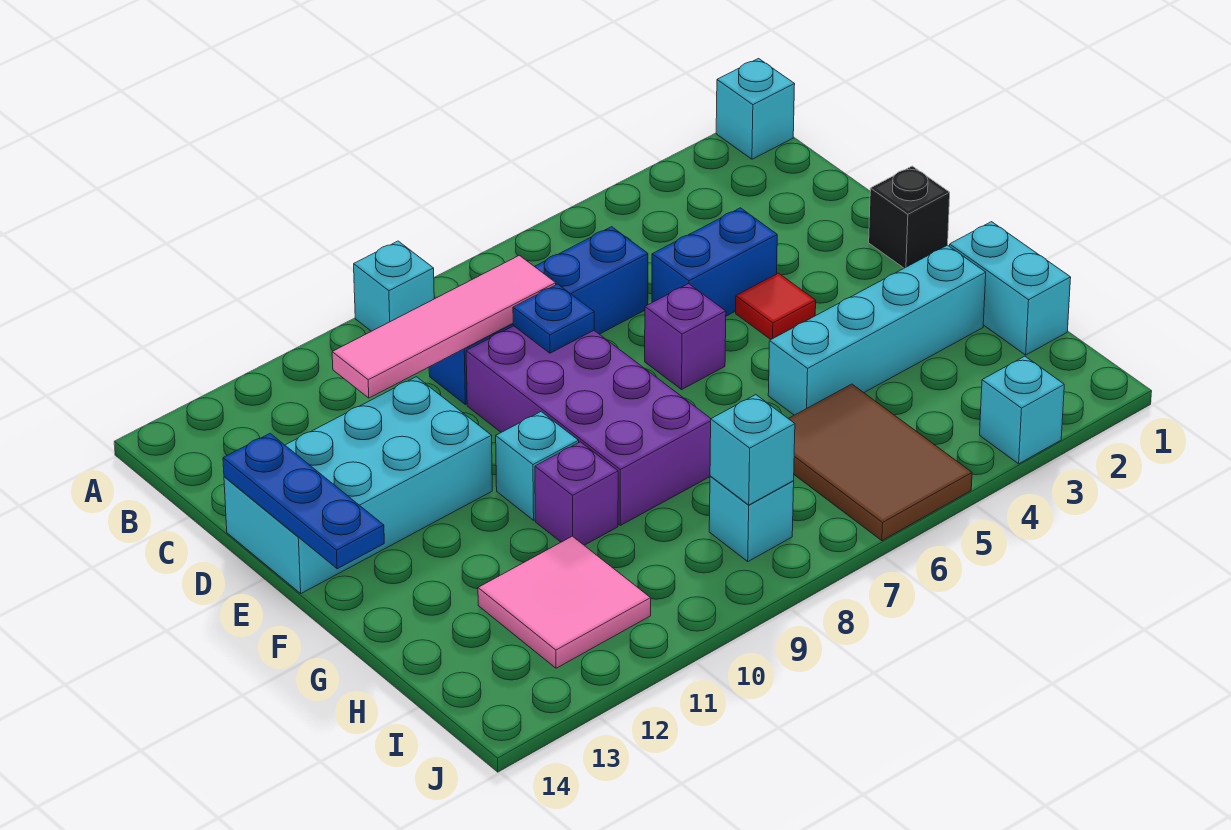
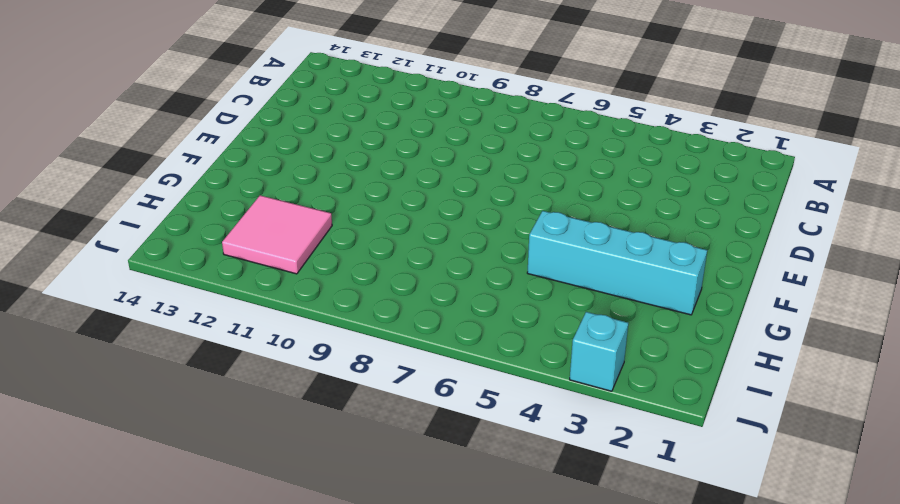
none -> cyan brick A1 level 1
none -> cyan brick A9 level 1
none -> blue brick C6:C9 level 1

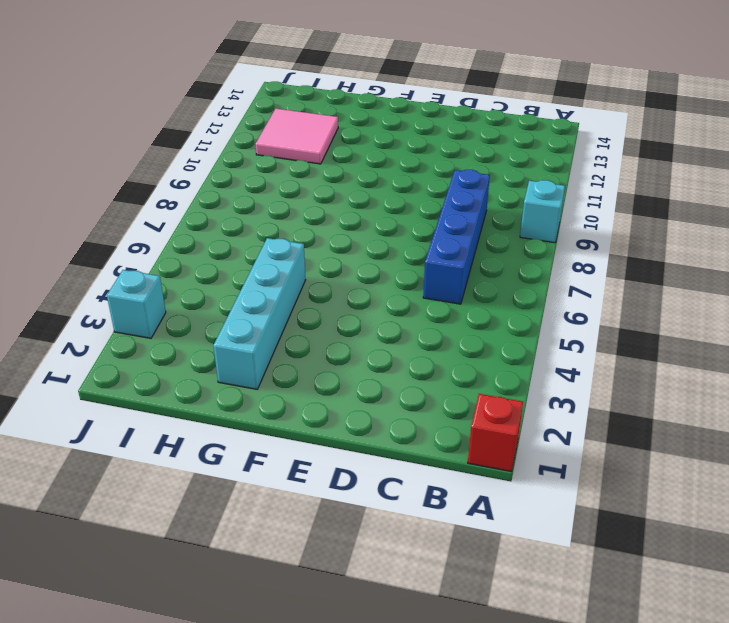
red brick A1 level 1 -> cyan brick A1 level 1
none -> blue brick D4:D5 level 1
none -> purple brick D8:G9 level 1
none -> cyan brick D11:E14 level 1

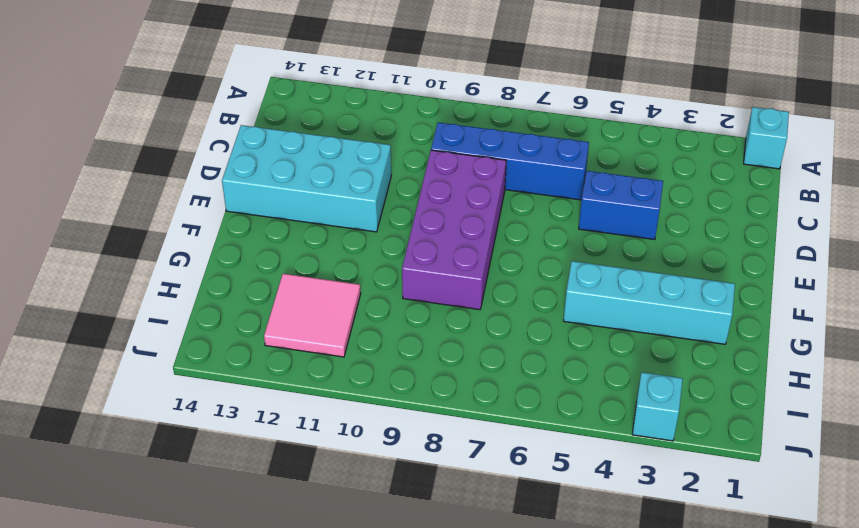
none -> cyan brick A9 level 1
none -> black brick E1 level 1
none -> red tile E4 level 1

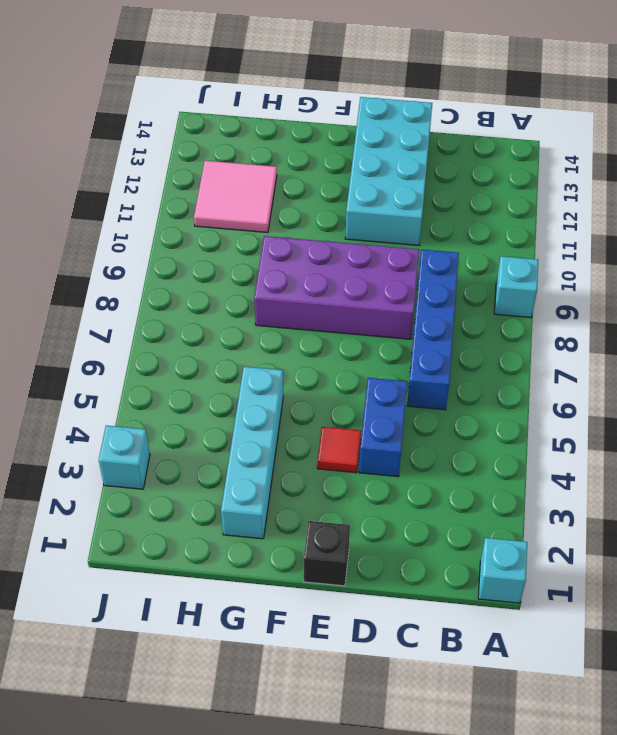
none -> purple brick E6 level 1
none -> cyan brick F10 level 1
none -> cyan brick G1:H1 level 1

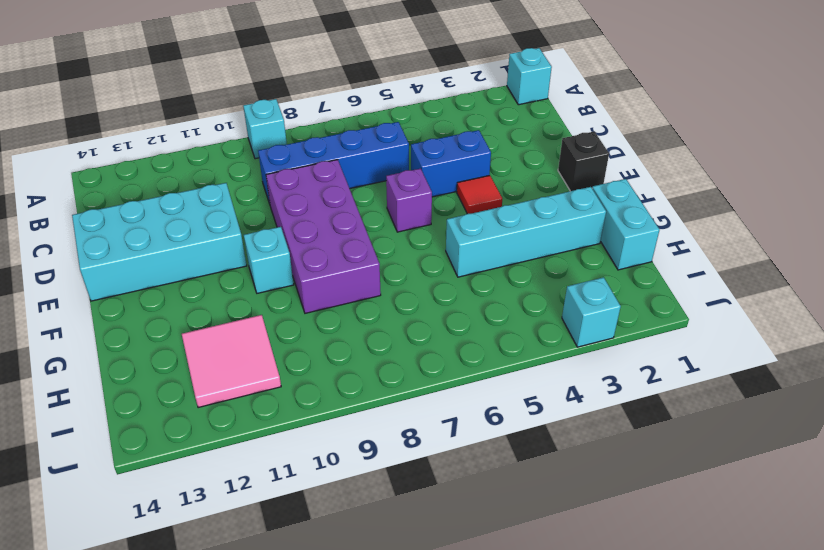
none -> purple brick G10 level 1
none -> brown tile H5:J6 level 1
none -> cyan brick I8 level 1

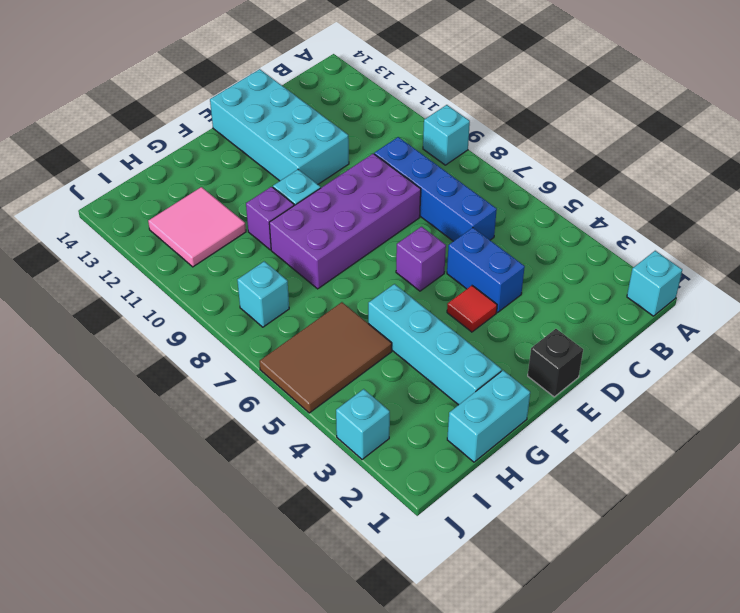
none -> pink tile C8:C11 level 2
none -> blue plate D8 level 2
none -> blue plate D14:F14 level 2

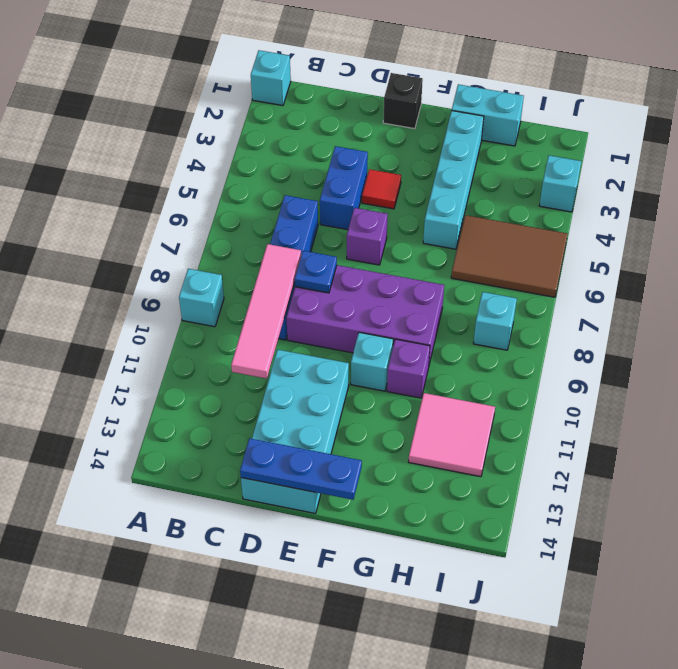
none -> cyan brick I8 level 2

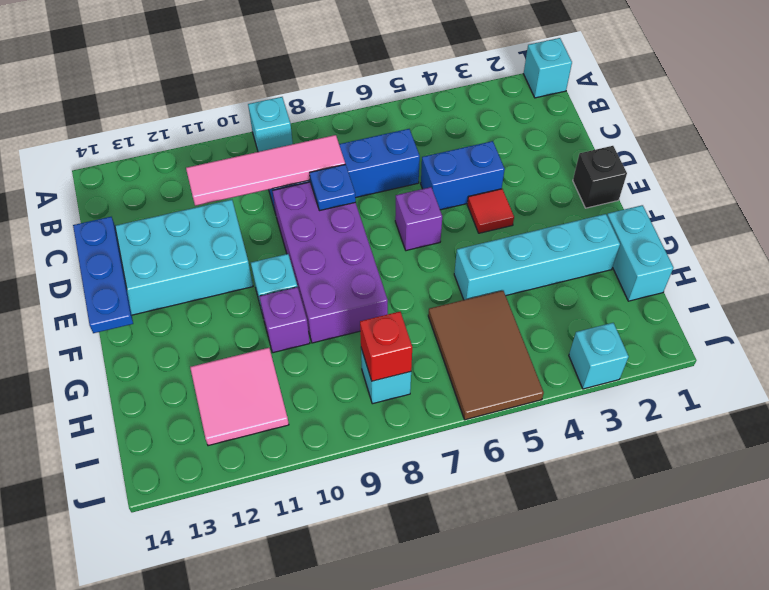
red brick I8 level 2 -> cyan brick I8 level 2

